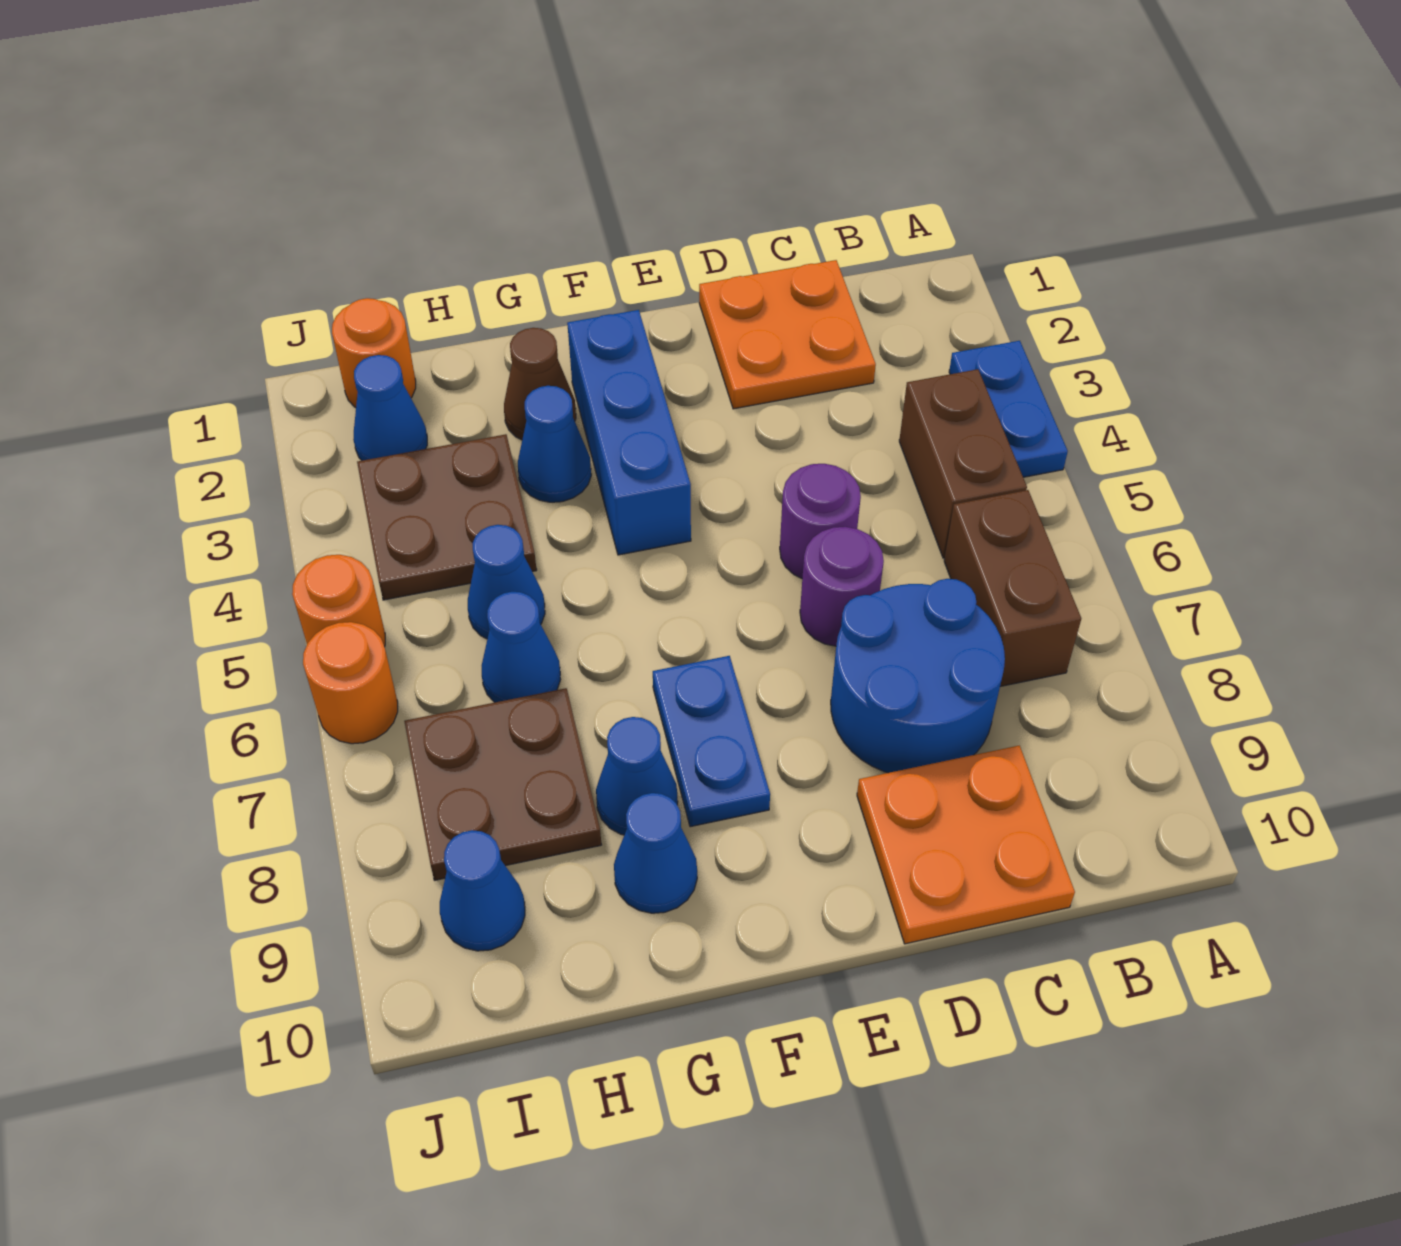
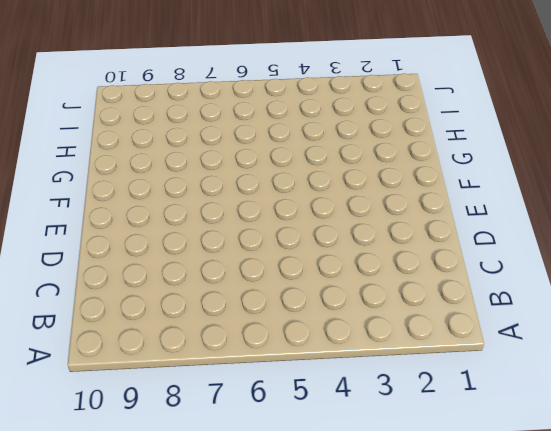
none -> blue plate A3:A4 level 1
none -> brown brick B4:B5 level 1
none -> brown brick B6:B7 level 1

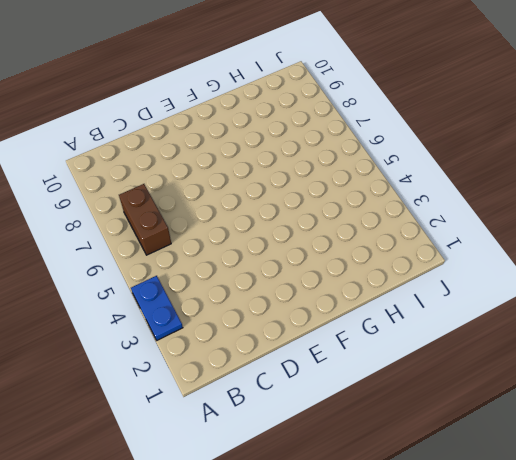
none -> brown brick B4:B5 level 1
none -> orange plate C1:D2 level 1
none -> blue round brick C7:D8 level 1

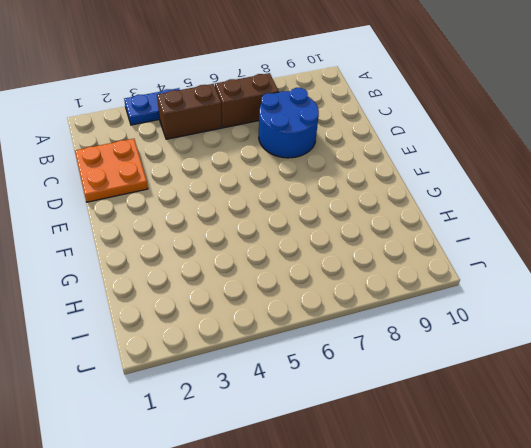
none -> orange plate C9:D10 level 1
none -> purple round brick D5 level 1
none -> purple round brick D6 level 1

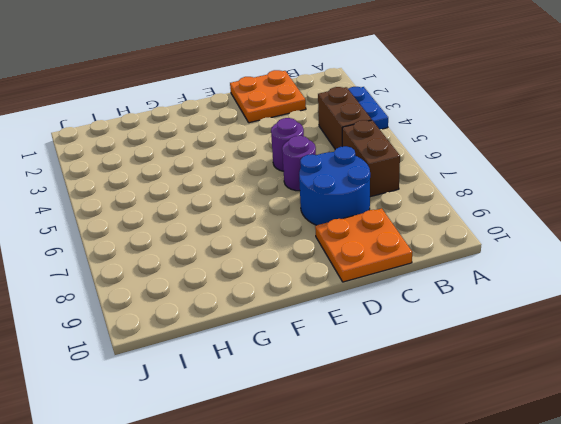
none -> blue brick F2:F4 level 1
none -> blue plate F7:F8 level 1
none -> brown cone G2 level 1

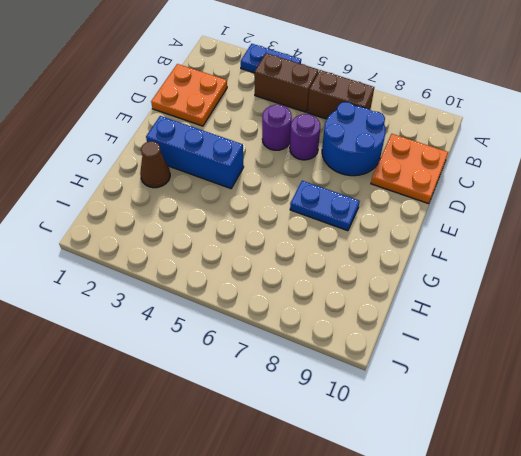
none -> blue cone G3 level 1
none -> blue cone G8 level 1
none -> blue cone G9 level 1

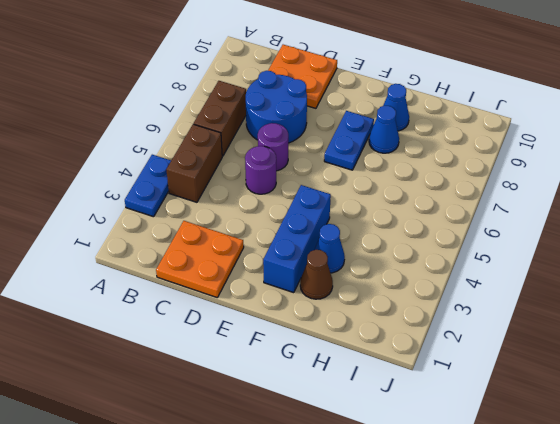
none -> brown plate H3:I4 level 1
none -> blue cone H5 level 1
none -> blue cone H6 level 1

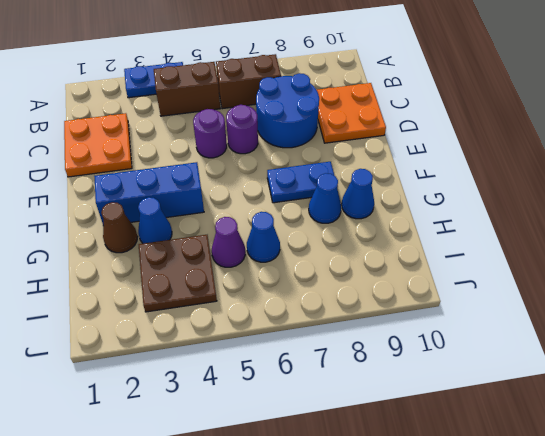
purple cone H5 level 1 -> blue cone H5 level 1
none -> brown plate H7:I8 level 1
none -> orange round brick I1 level 1
none -> blue cone I2 level 1

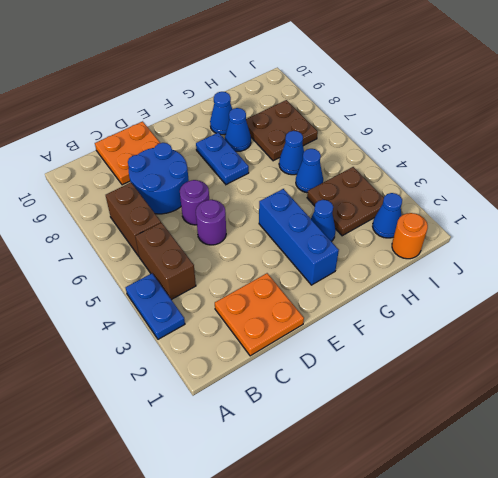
none -> brown cone G2 level 1
none -> blue cone I9 level 1
none -> orange round brick J5 level 1

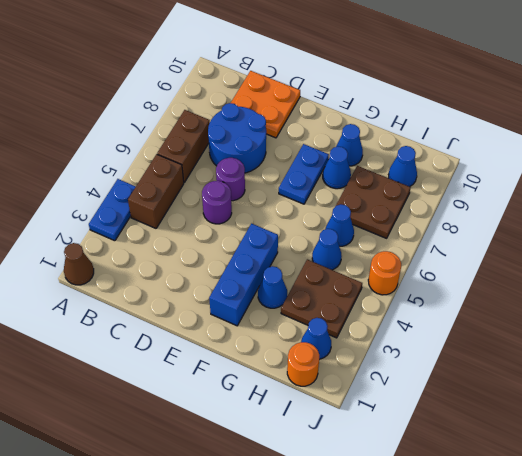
brown cone A1 level 1 -> brown cone G2 level 1
none -> orange plate C1:D2 level 1
none -> orange round brick J6 level 1

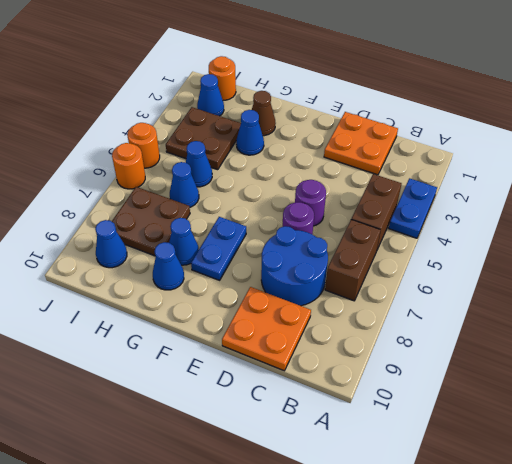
none -> blue brick F2:F4 level 1

